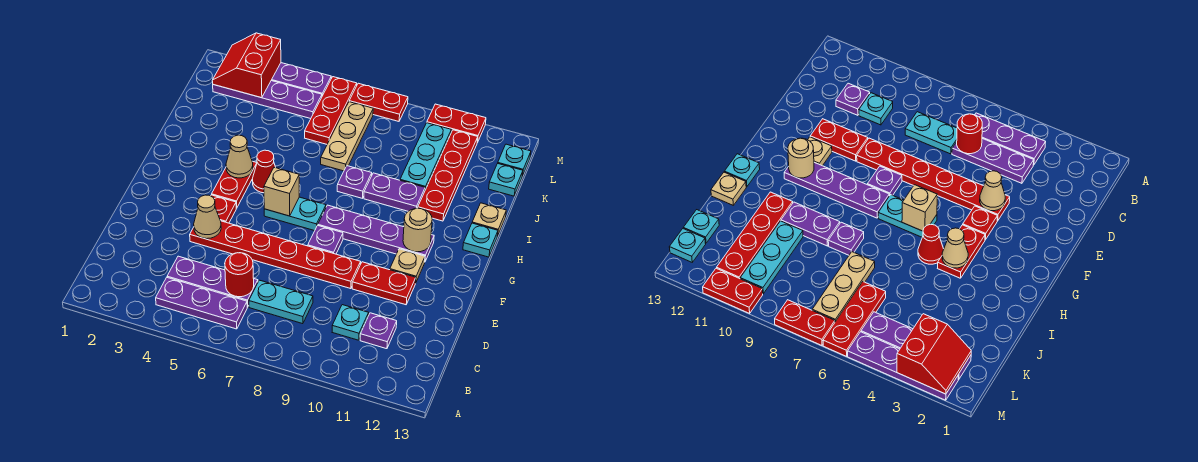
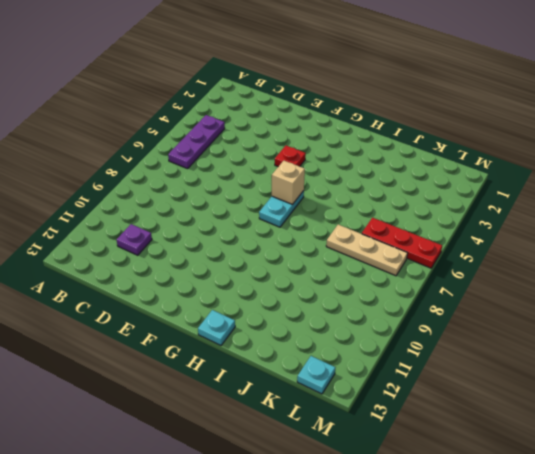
none -> purple plate C4:C6 level 1
none -> cyan plate C7:C8 level 1
none -> cyan plate C10 level 1
none -> red plate E4:E9 level 1

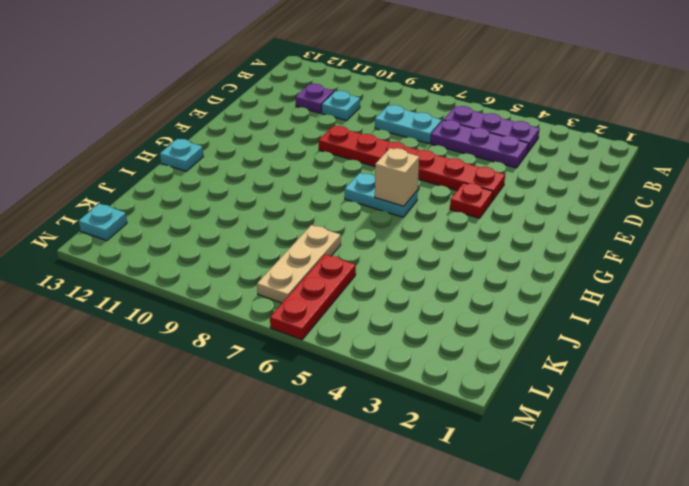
none -> red plate E10:E11 level 1
none -> purple plate F8 level 1
none -> tan plate F11 level 1
none -> red plate G4:H4 level 1

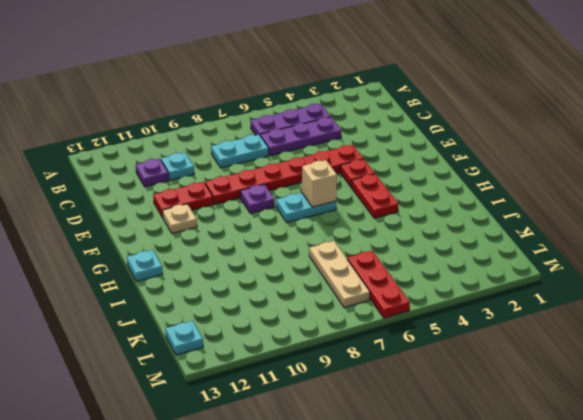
none -> purple plate G8:G11 level 1
none -> red cone H5 level 1
none -> purple plate I8 level 1
none -> purple plate I9:I10 level 1

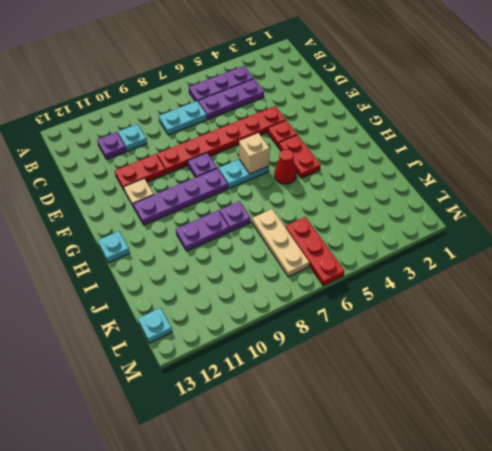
none -> red plate I11:L11 level 1
none -> tan plate I13 level 1
none -> cyan plate J10:L10 level 1
none -> cyan plate K13 level 1

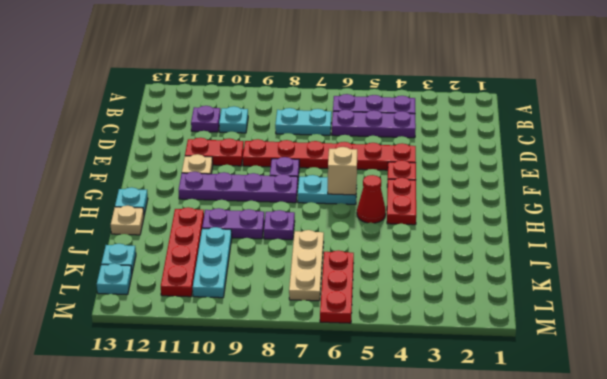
none -> purple plate L2:L5 level 1
none -> purple plate M2:M5 level 1
none -> red plate M7:M8 level 1
none -> red plate M10:M11 level 1

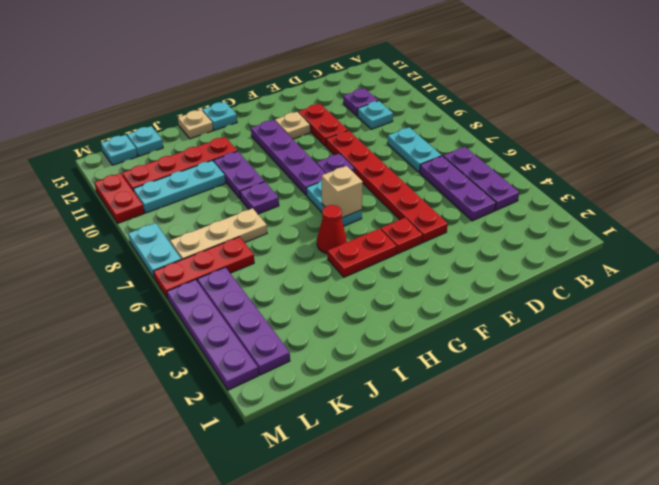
cyan plate M7:M8 level 1 -> red plate M7:M8 level 1
none -> red round brick C6 level 2
none -> tan cone E4 level 2
none -> tan round brick G11 level 2
none -> tan cone H4 level 2

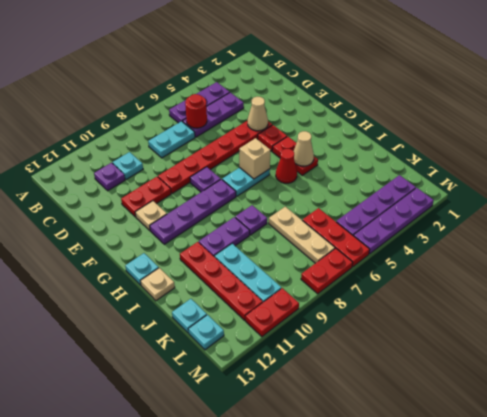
none -> tan round brick G11 level 2
none -> red slope L2:M3 level 2 top 3

